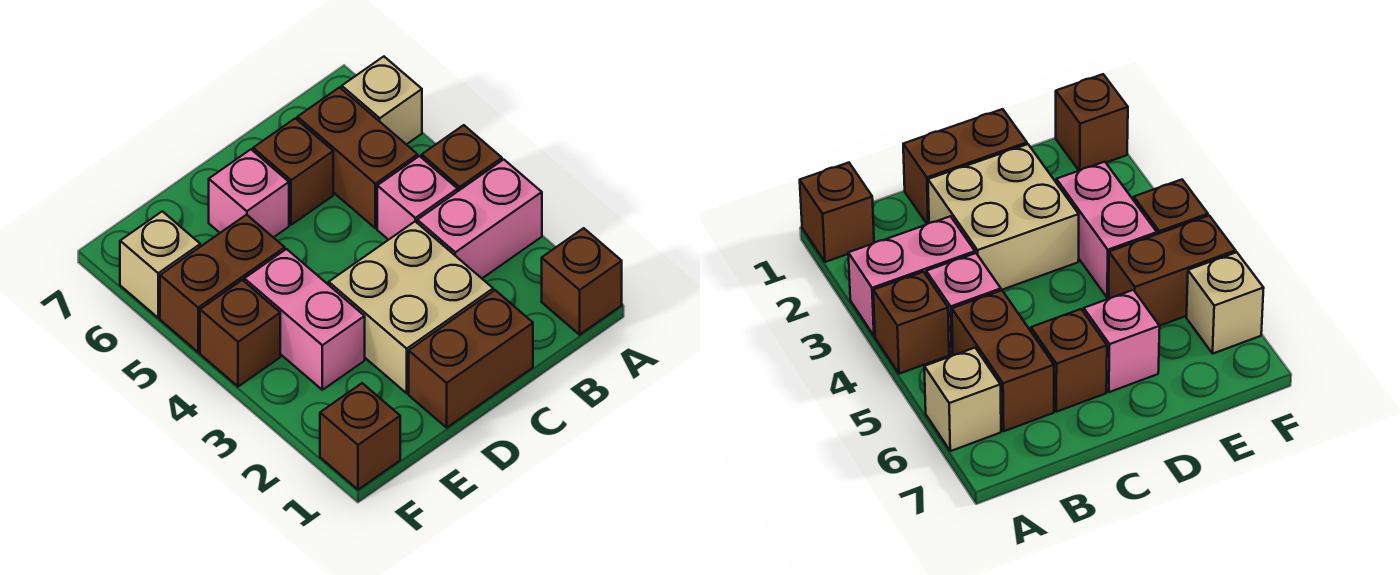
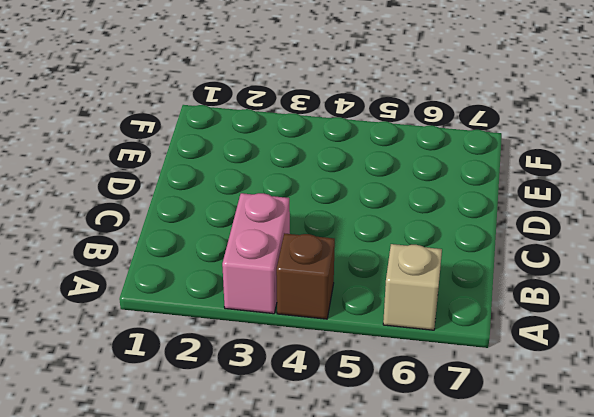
none -> brown brick A1 level 1
none -> pink brick B4 level 1
none -> brown brick B5:B6 level 1

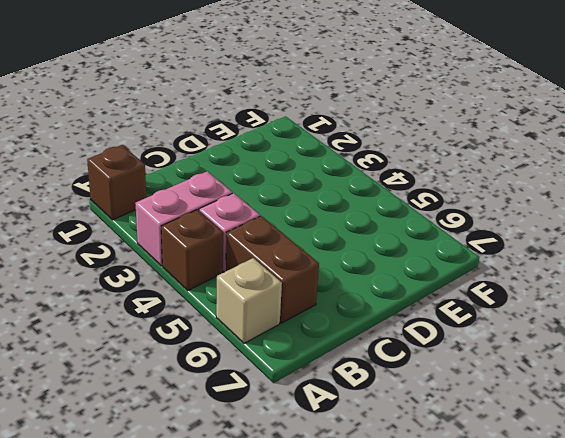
none -> brown brick C1:D1 level 1
none -> tan brick C2:D3 level 1
none -> brown brick C6 level 1

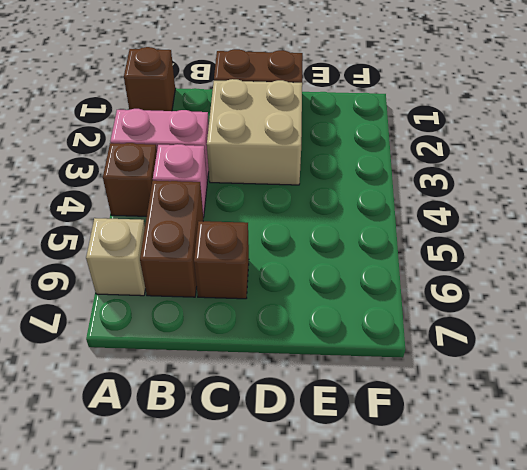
none -> pink brick D6 level 1
none -> pink brick E3:E4 level 1
none -> brown brick E5:F5 level 1

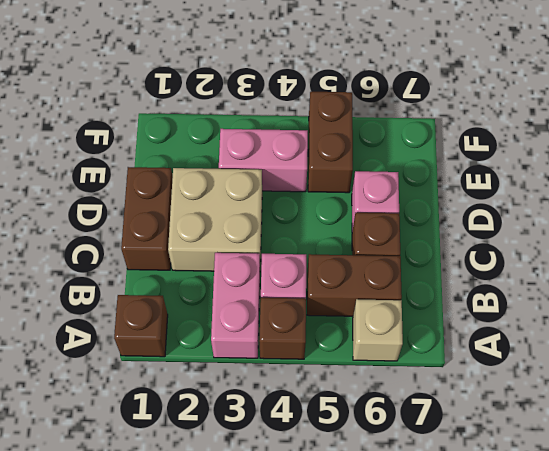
none -> brown brick F1 level 1
none -> brown brick F4 level 1
none -> tan brick F6 level 1

